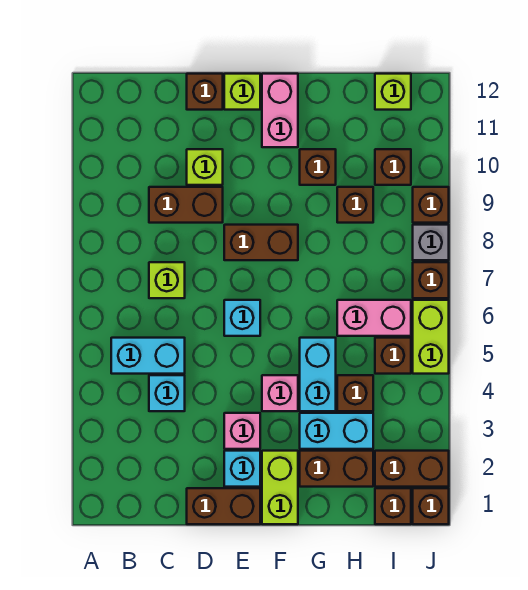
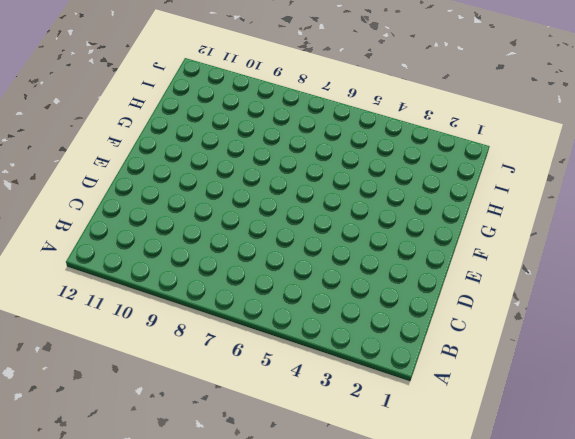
none -> cyan brick B5:C5 level 1
none -> cyan brick C4 level 1
none -> lime brick C7 level 1
none -> brown brick C9:D9 level 1

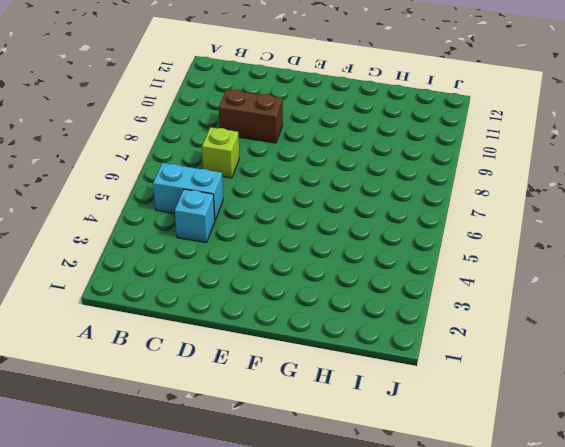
none -> brown brick D1:E1 level 1
none -> lime brick D10 level 1
none -> brown brick D12 level 1
none -> cyan brick E2 level 1

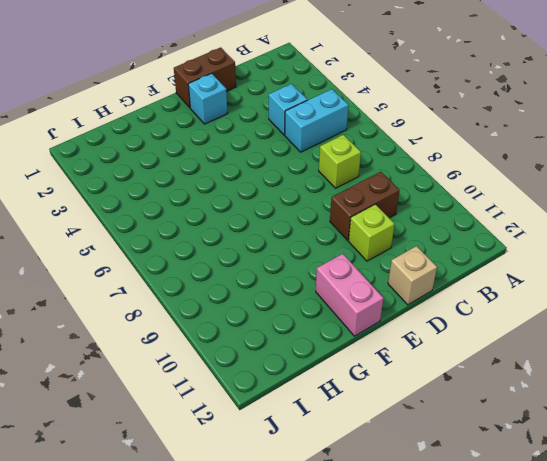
tan brick D12 level 1 -> brown brick D12 level 1
none -> pink brick E3 level 1
none -> cyan brick E6 level 1
none -> brown brick E8:F8 level 1
none -> lime brick E12 level 1

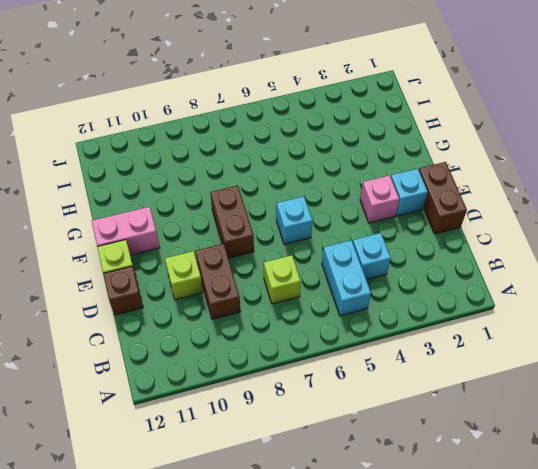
none -> lime brick F1:F2 level 1
none -> pink brick F4 level 1
none -> brown brick G2:H2 level 1
none -> cyan brick G3:H3 level 1

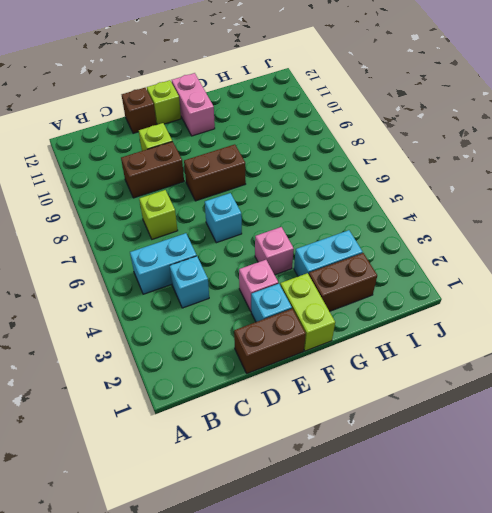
none -> cyan brick G4:G5 level 1
none -> brown brick G10 level 1
none -> brown brick H4 level 1
none -> pink brick H6:I6 level 1

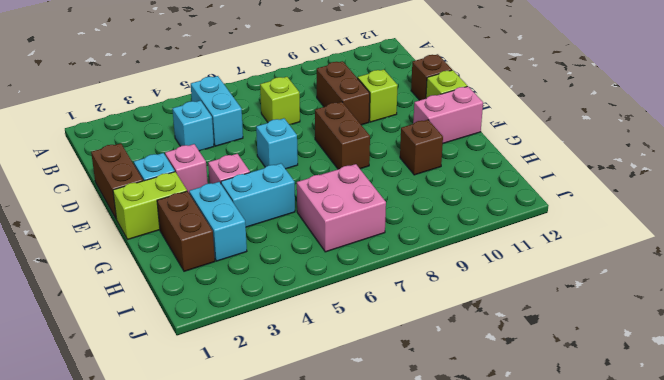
pink brick H6:I7 level 1 -> pink brick H6:I6 level 1
none -> brown brick H4 level 1
none -> brown brick H9 level 1
none -> brown brick I1 level 1
none -> brown brick I2:J2 level 1

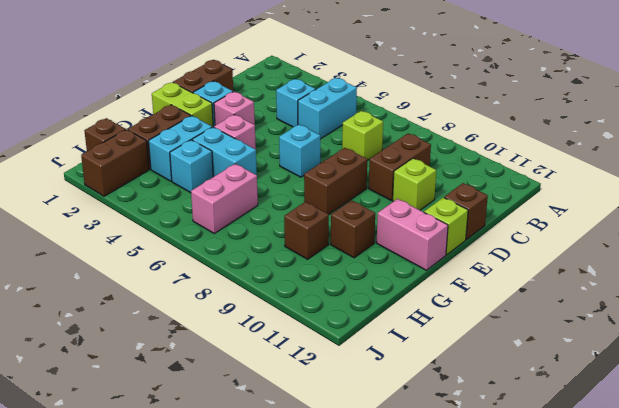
cyan brick H4 level 1 -> brown brick H4 level 1
none -> brown brick I5 level 1
none -> brown brick I10 level 1
none -> lime brick I12 level 1
none -> brown brick J1 level 1

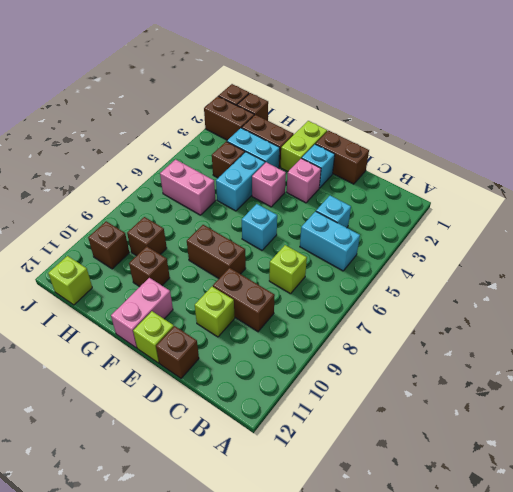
none -> brown brick I5 level 1
none -> lime brick J5:J6 level 1
none -> brown brick J7 level 1
none -> grey brick J8 level 1

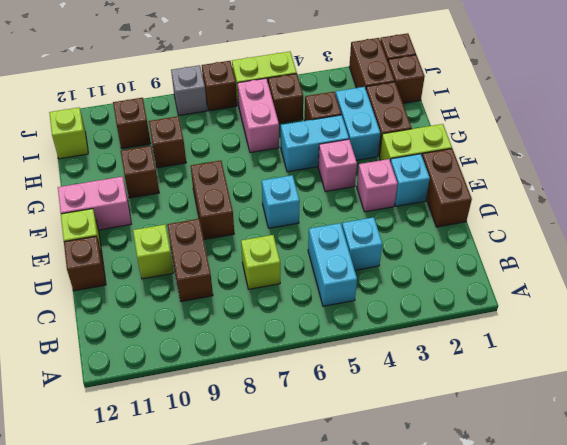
none -> brown brick J9 level 1

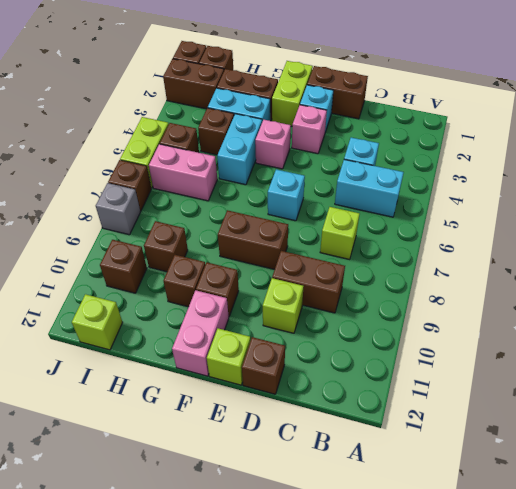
brown brick F10 level 1 -> brown brick J9 level 1

